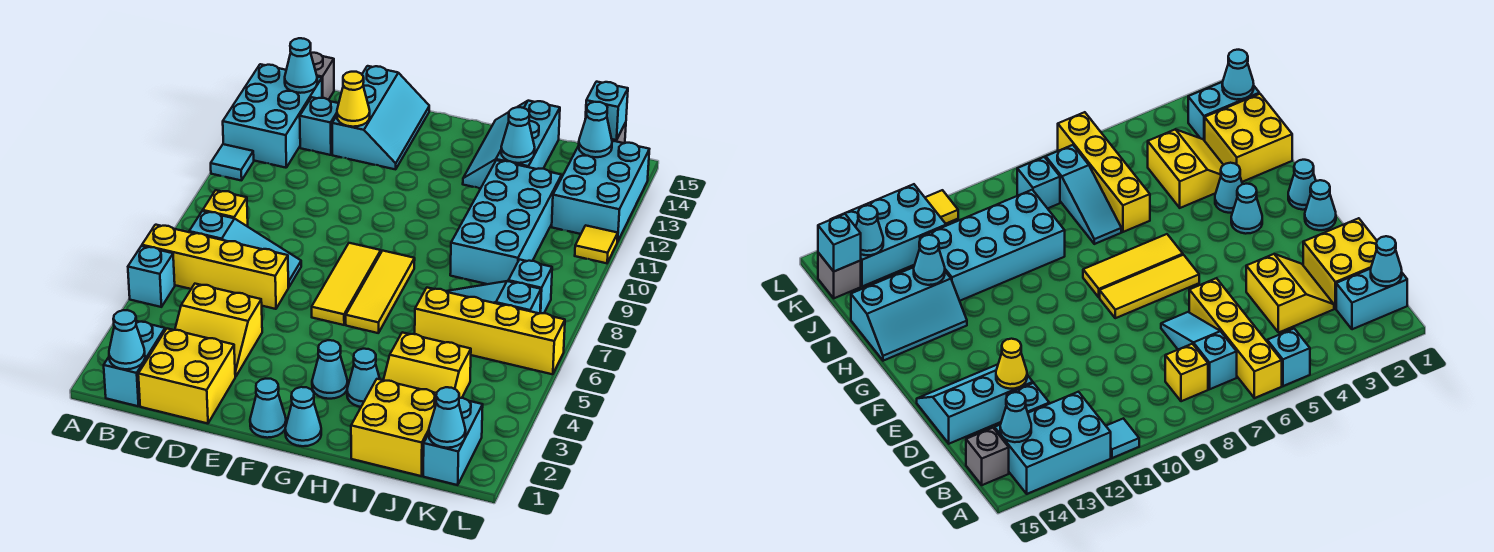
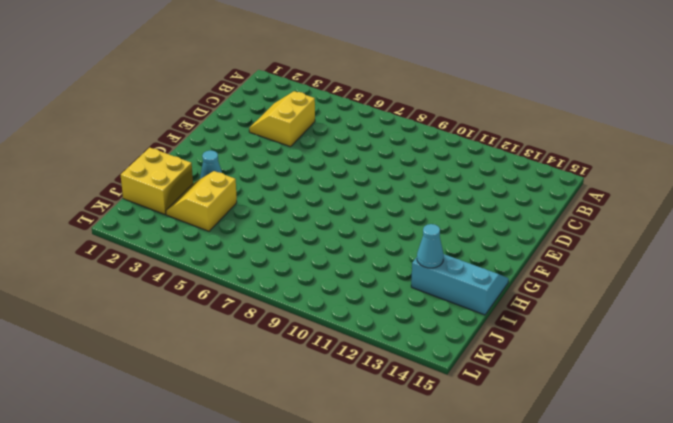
none -> cyan brick A5 level 1
none -> yellow brick A6:D6 level 1
none -> cyan tile A11 level 1
none -> cyan brick A12:B14 level 1

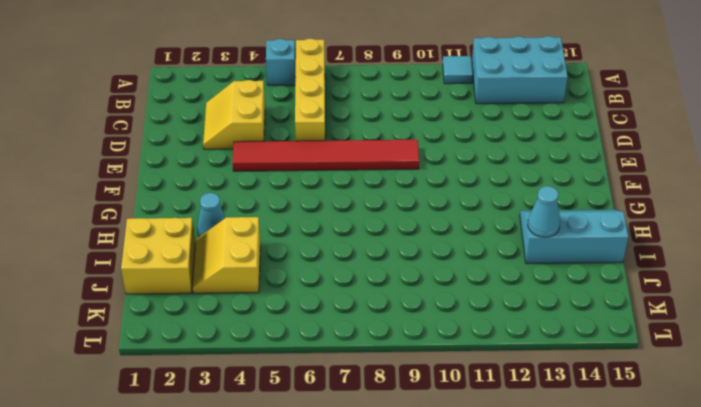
red tile E4:E9 level 1 -> none
none -> cyan brick B1:B2 level 1
none -> cyan slope B7:D7 level 1 top B
none -> yellow brick B8 level 1
none -> grey brick B15 level 1

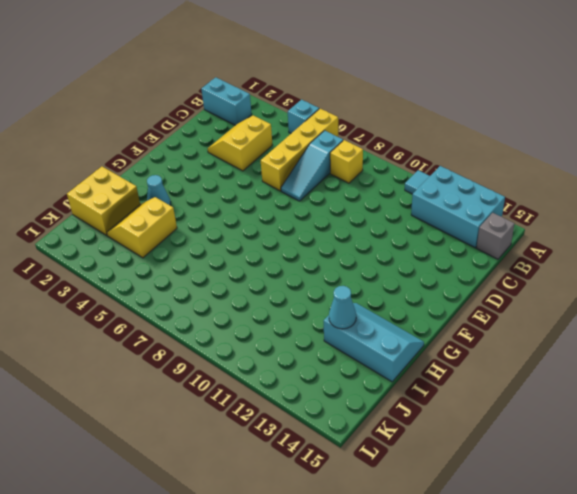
none -> yellow brick C1:D2 level 1
none -> cyan brick C13 level 1
none -> cyan slope D13:E15 level 1 top D
none -> cyan cone F1 level 1

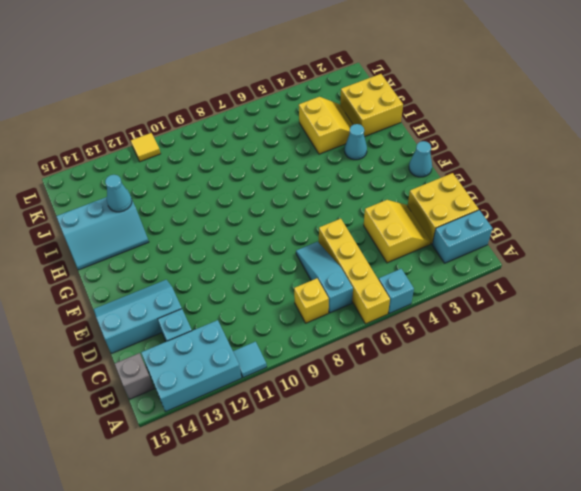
none -> yellow tile F6:F8 level 1
none -> cyan cone G1 level 1
none -> cyan cone G3 level 1
none -> yellow tile G6:G8 level 1

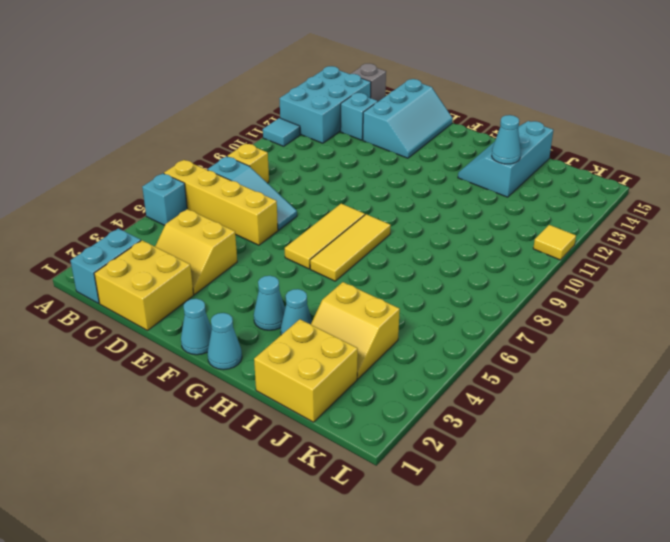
none -> yellow brick I6:L6 level 1
none -> cyan slope I7:K7 level 1 top K
none -> cyan brick I9:J12 level 1
none -> cyan brick K1:K2 level 1

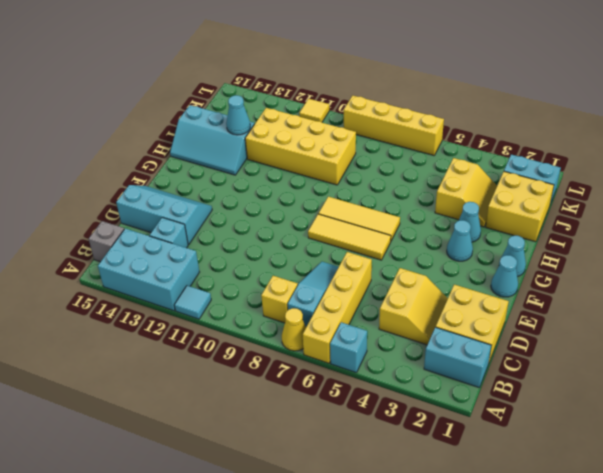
yellow cone A7 level 1 -> yellow cone D13 level 2
yellow brick I9:J12 level 1 -> cyan brick I9:J12 level 1
yellow brick L6:L9 level 1 -> yellow brick I6:L6 level 1
none -> cyan slope I7:K7 level 1 top K
none -> cyan brick K8 level 1
none -> cyan brick K12:L14 level 1
none -> grey brick K15 level 1

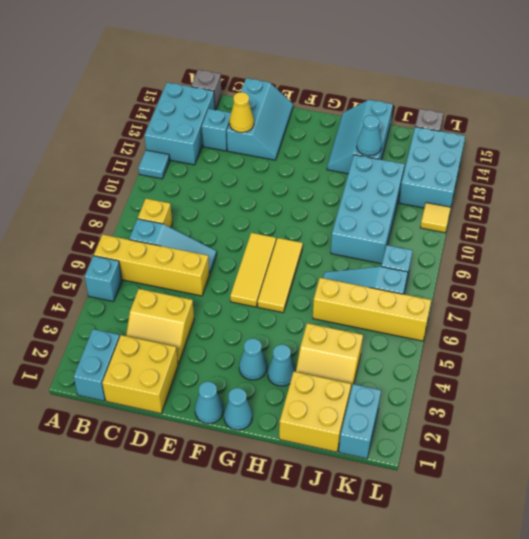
none -> cyan cone B1 level 2
none -> cyan cone B14 level 2
none -> cyan cone K1 level 2
none -> cyan cone K14 level 2

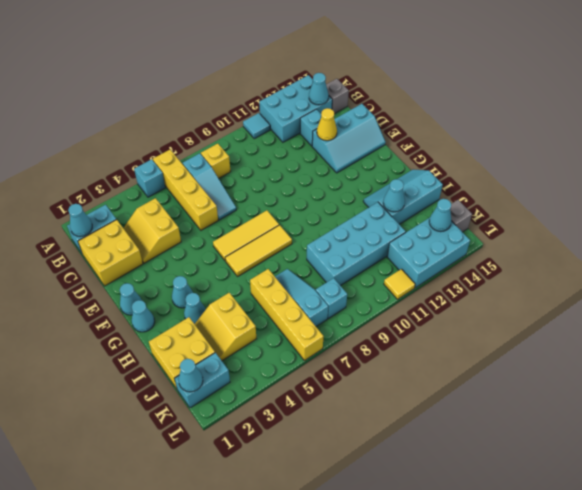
none -> cyan brick K15 level 2

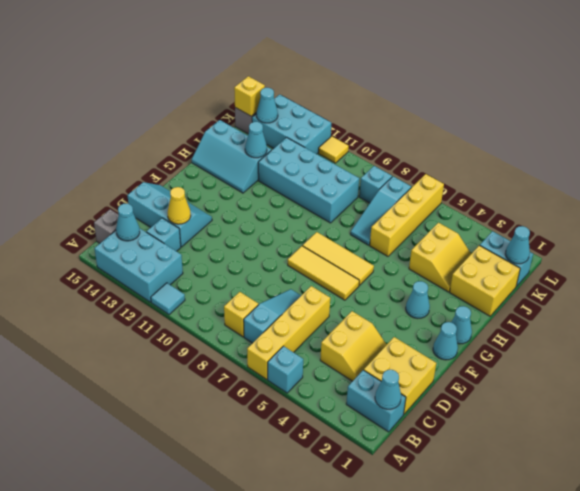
yellow brick K15 level 2 -> cyan brick K15 level 2
none -> cyan cone H3 level 1

